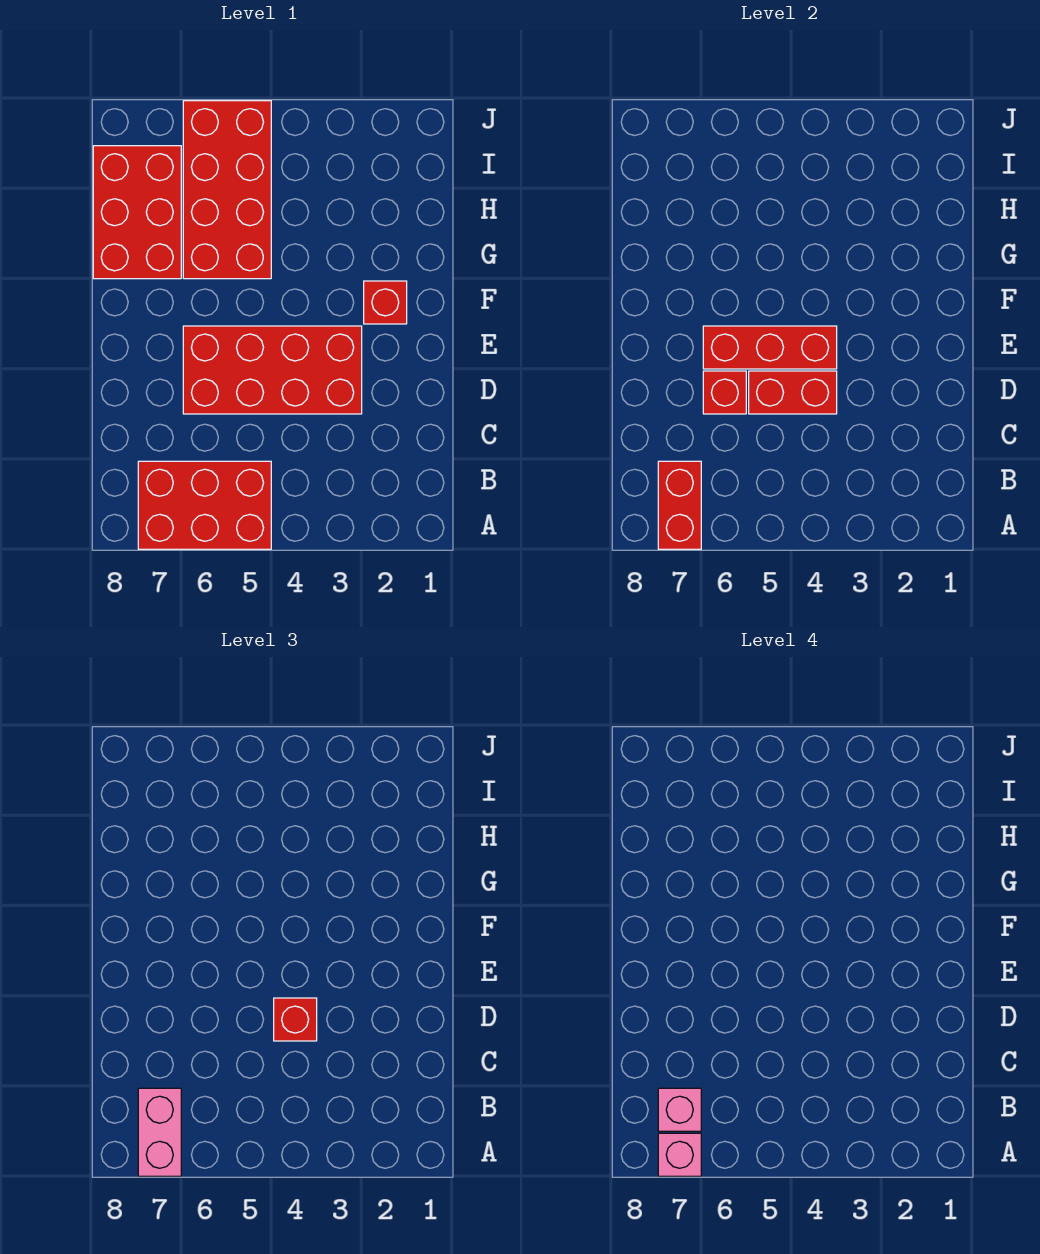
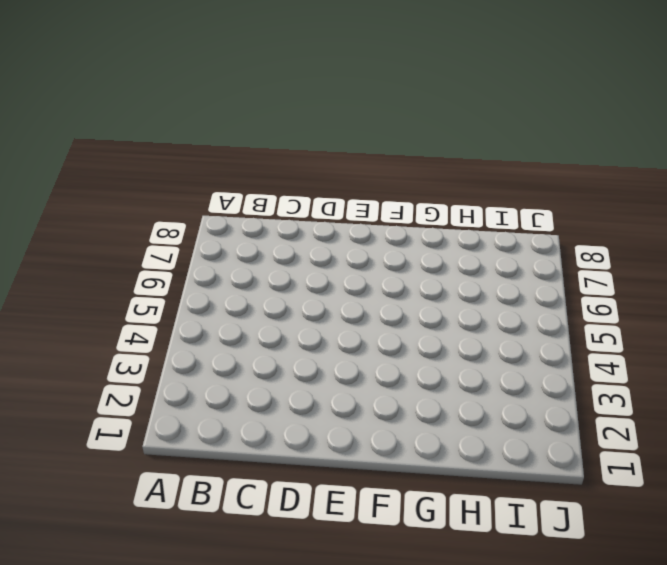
none -> red brick A5:B7 level 1
none -> red brick D3:E6 level 1
none -> red brick F2 level 1

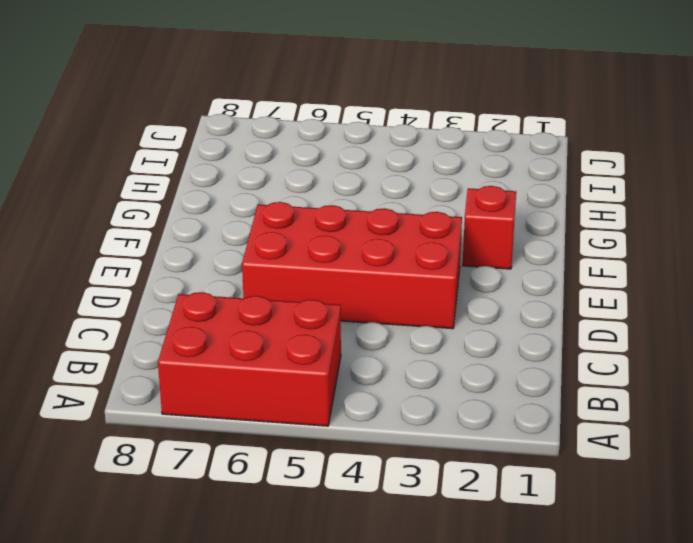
none -> red brick G5:J6 level 1
none -> red brick G7:I8 level 1
none -> red brick A7:B7 level 2

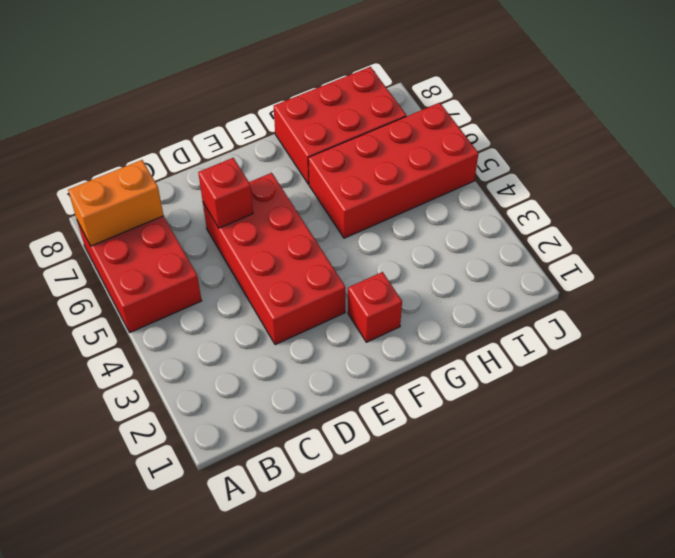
orange brick A7:B7 level 2 -> red brick A7:B7 level 2
none -> red brick D4:D5 level 2
none -> red brick E4:E6 level 2
none -> pink brick A7:B7 level 3

